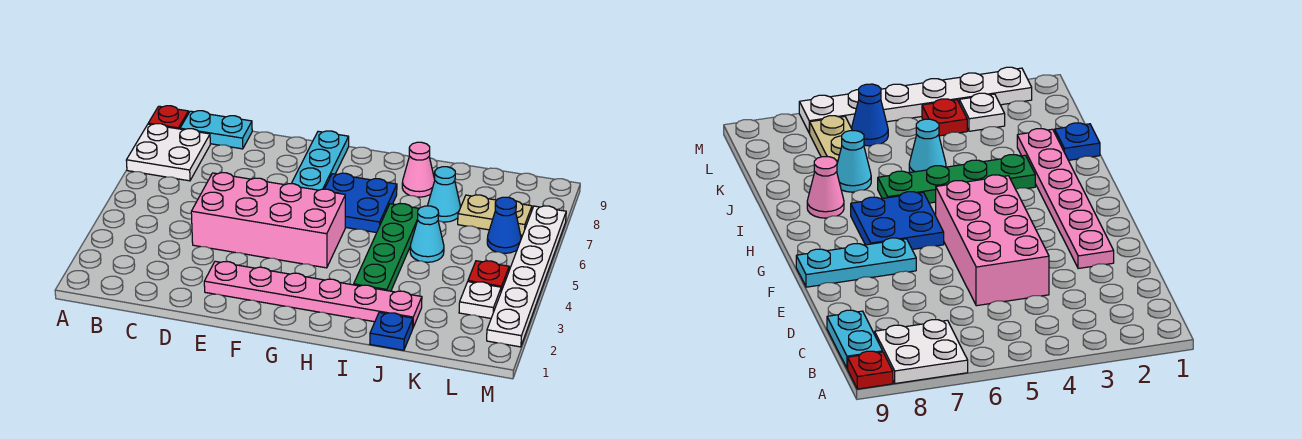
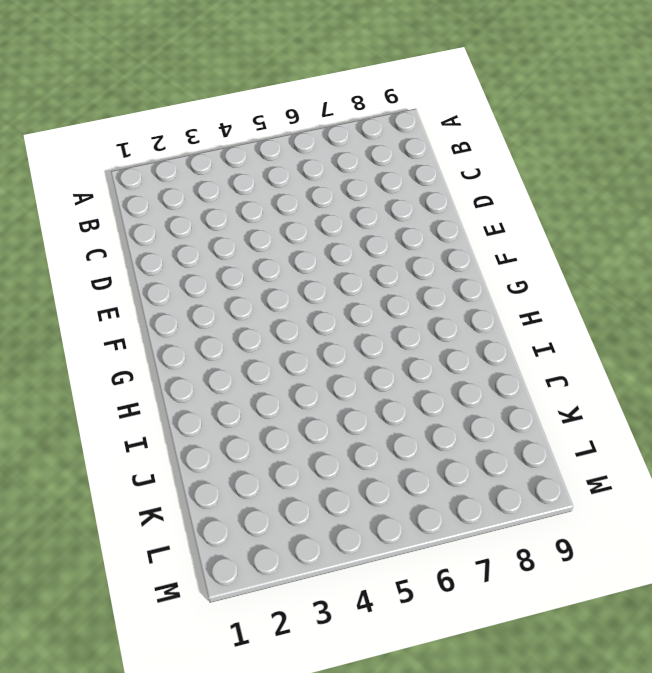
none -> white plate A7:B8 level 1
none -> red plate A9 level 1
none -> cyan plate B9:C9 level 1

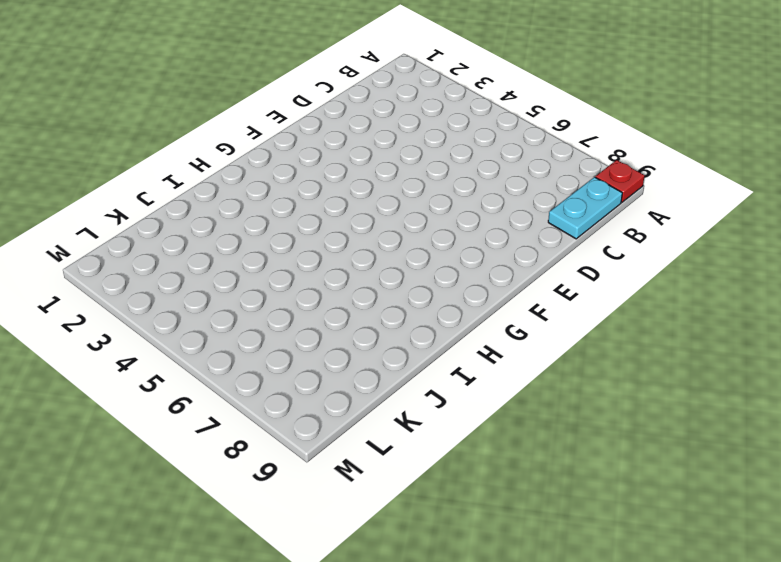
none -> white plate A7:B8 level 1
none -> pink brick D4:G5 level 1
none -> pink plate E2:J2 level 1

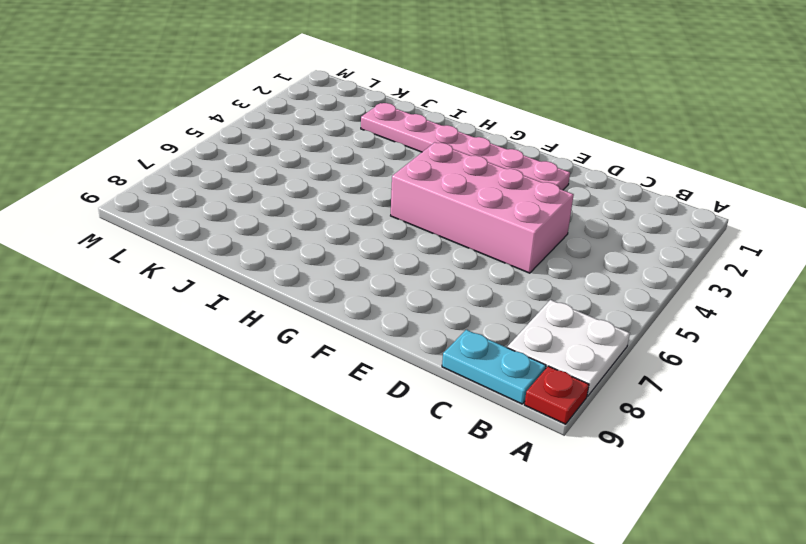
none -> cyan plate F7:F9 level 1
none -> blue plate G6:H7 level 1
none -> green plate I3:I6 level 1

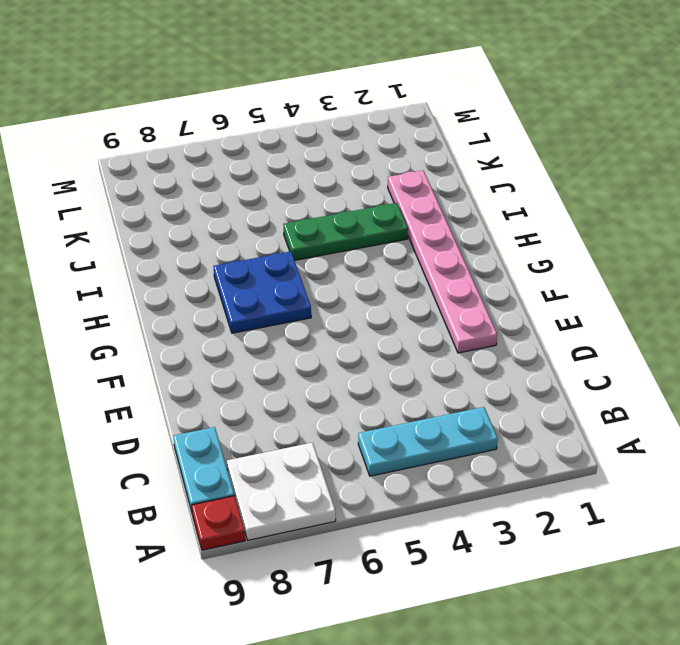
cyan plate B3:B5 level 1 -> cyan plate F7:F9 level 1
green plate I3:I5 level 1 -> green plate I3:I6 level 1
none -> pink brick D4:G5 level 1
none -> pink cone I8 level 1
none -> blue plate J1 level 1

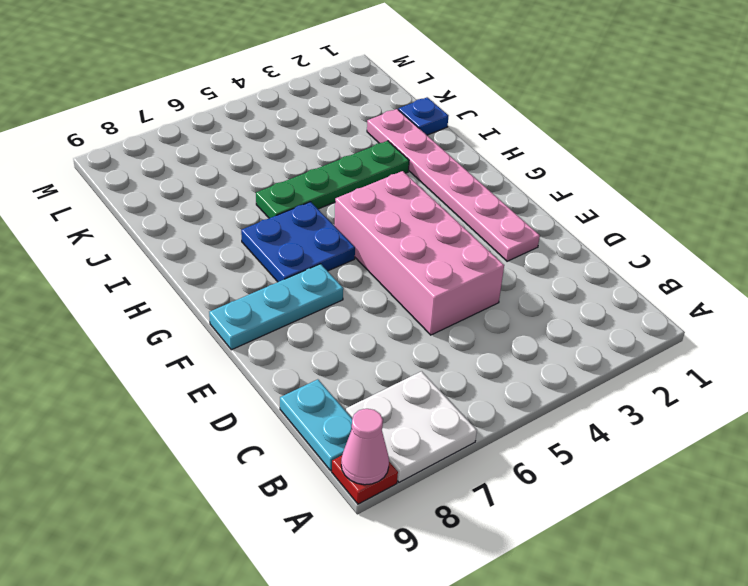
pink cone A9 level 2 -> pink cone I8 level 1
none -> cyan cone J5 level 1
none -> cyan cone J7 level 1
none -> tan plate K7:L7 level 1

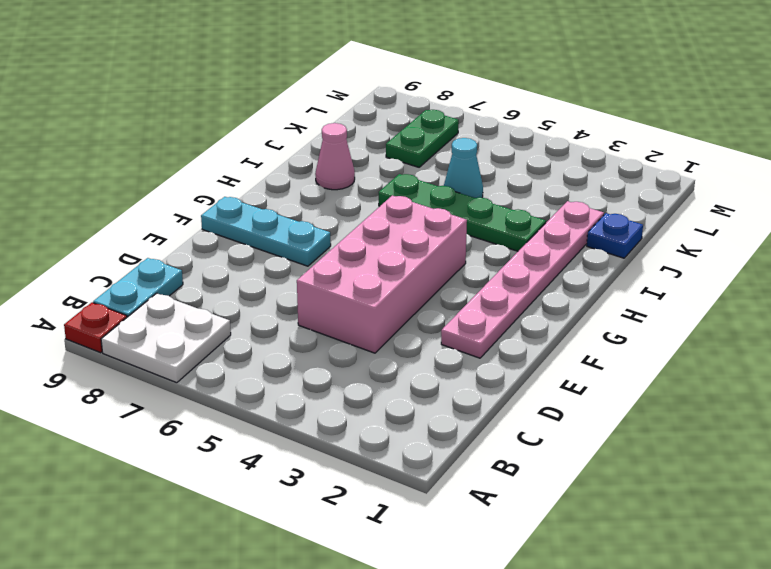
green plate K7:L7 level 1 -> tan plate K7:L7 level 1
none -> blue plate G6:H7 level 1
none -> cyan cone J7 level 1
none -> white plate L3 level 1

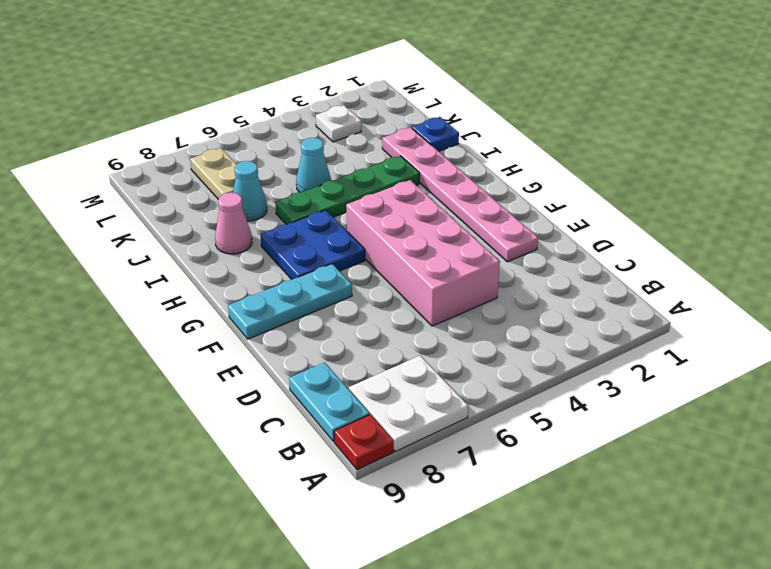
none -> red plate L4 level 1
none -> blue cone L6 level 1
none -> white plate M2:M7 level 1

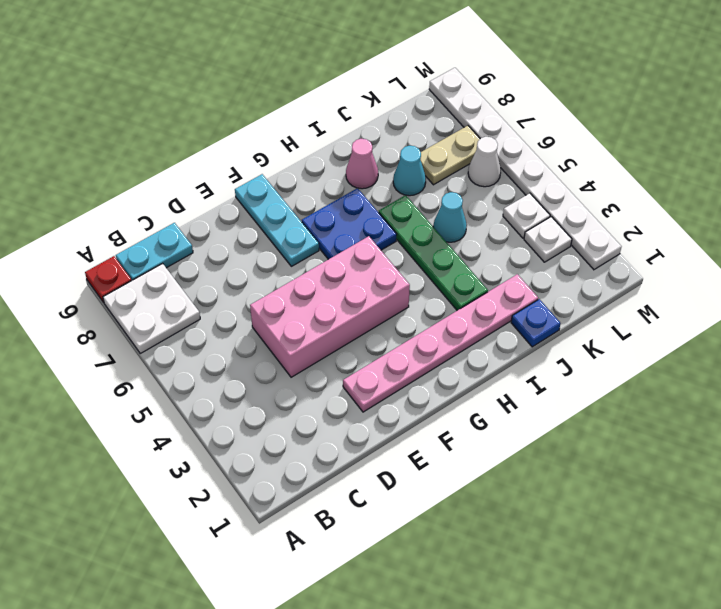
white plate L4 level 1 -> red plate L4 level 1
white cone L6 level 1 -> blue cone L6 level 1
white plate M2:M9 level 1 -> white plate M2:M7 level 1

